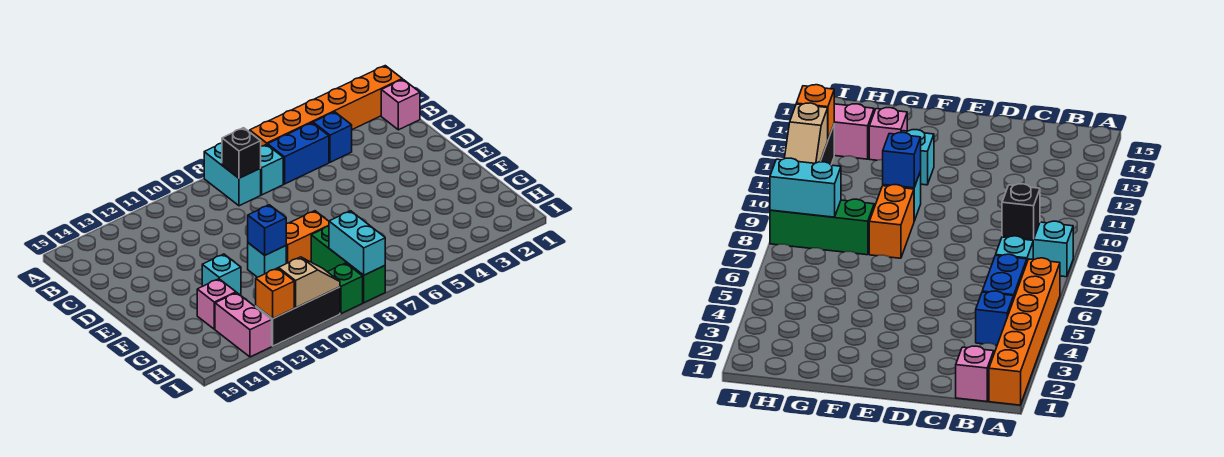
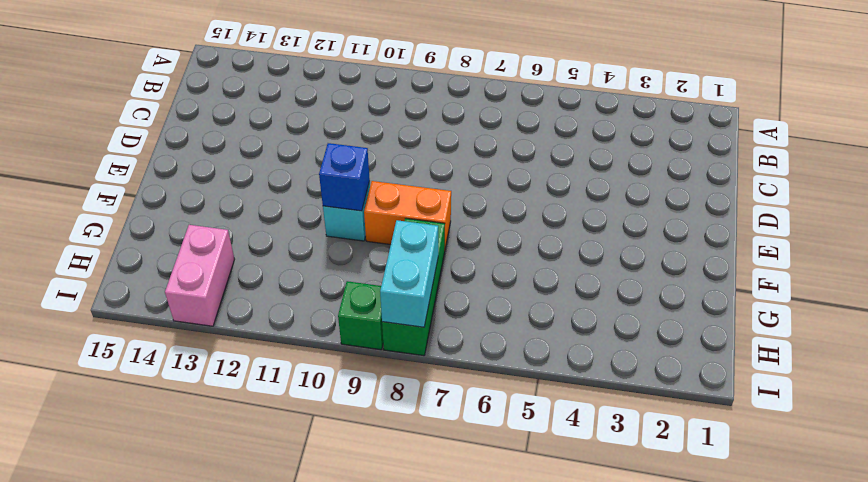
none -> orange brick A1:A6 level 1
none -> cyan brick A8:B8 level 1
none -> pink brick B1 level 1

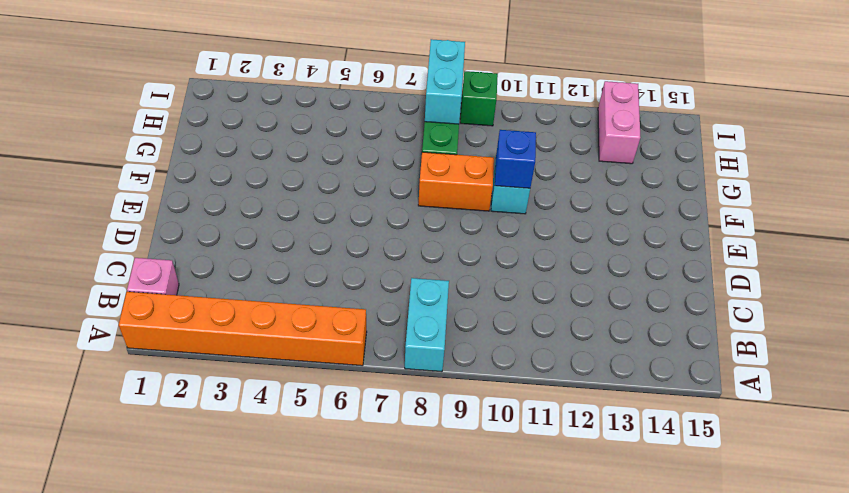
none -> blue brick B4 level 1
none -> blue brick B5:B6 level 1
none -> cyan brick B7 level 1

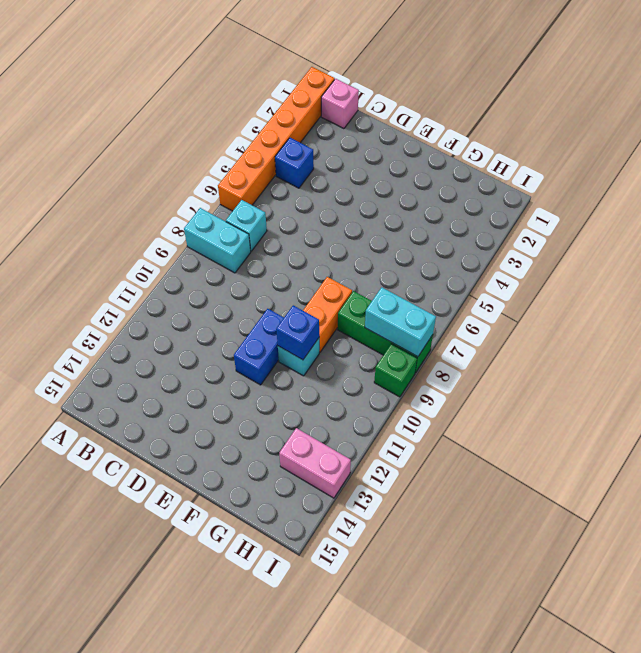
blue brick E10:E11 level 1 -> blue brick B5:B6 level 1
none -> cyan brick F12 level 1
none -> pink brick G13 level 1
none -> black brick I10:I12 level 1

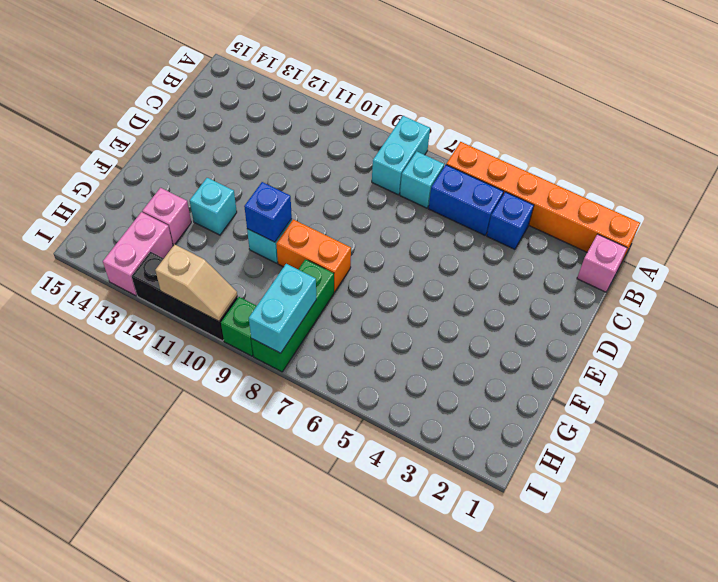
none -> black brick B8 level 2
none -> orange brick I12 level 2

